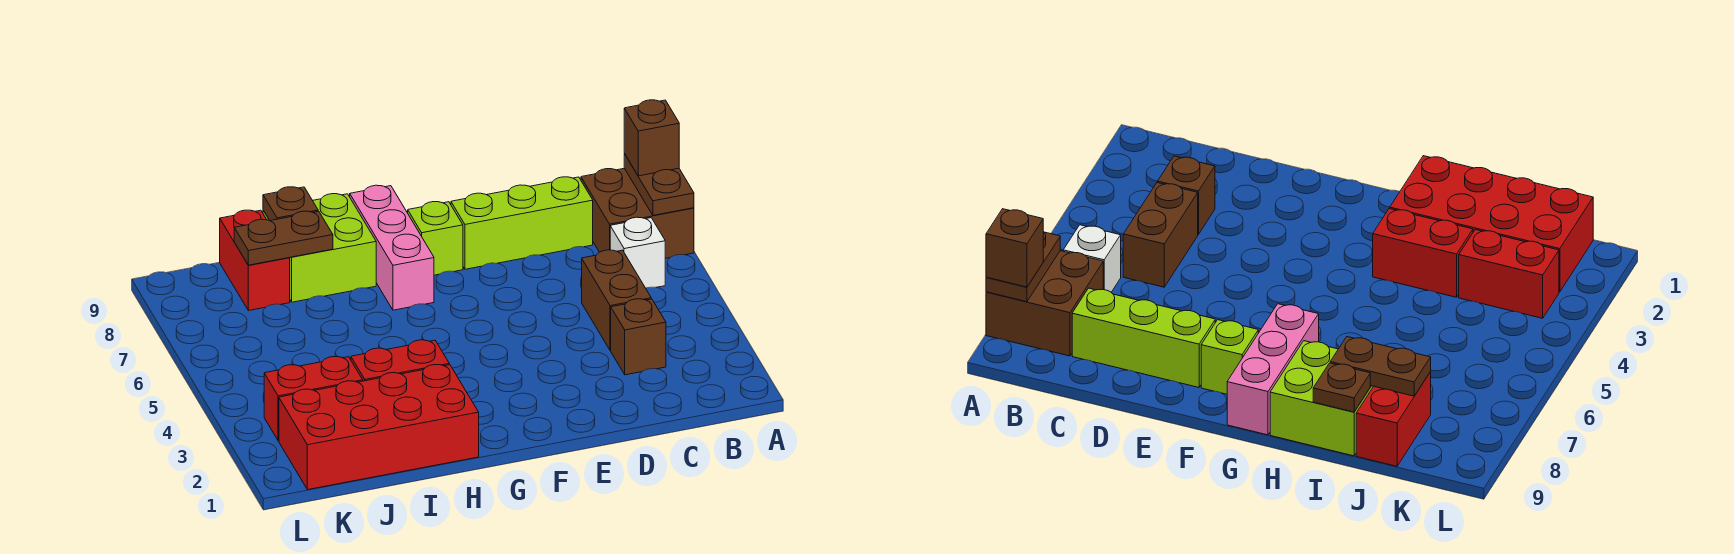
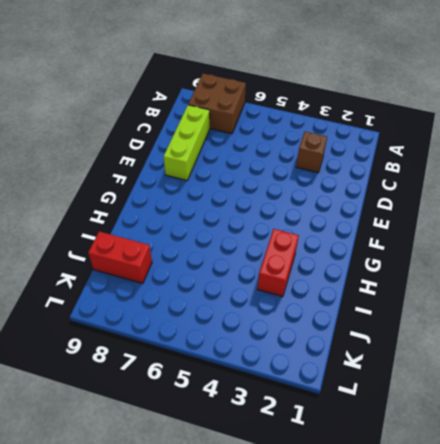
none -> white brick B6 level 1
none -> brown brick C4:C5 level 1
none -> lime brick F8 level 1

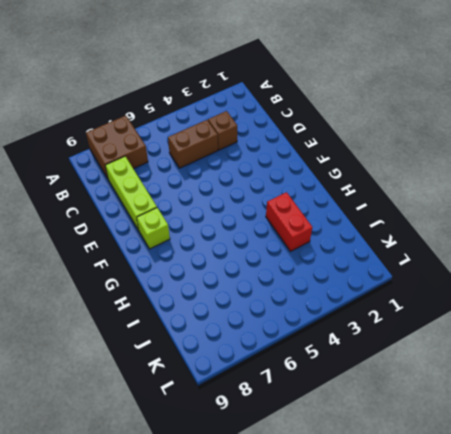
none -> white brick B6 level 1
none -> pink brick G7:G9 level 1
none -> red brick H1:K2 level 1

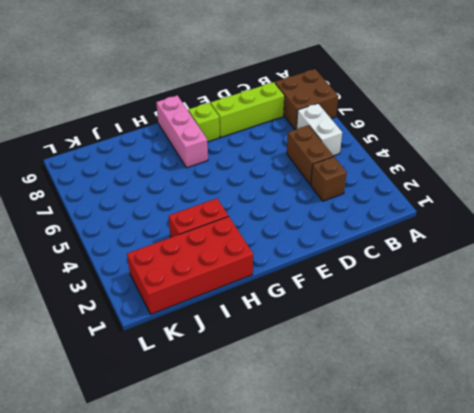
white brick B5:B6 level 1 -> white brick B6 level 1
none -> lime brick H8:I9 level 1
none -> red brick J3:K3 level 1
none -> red brick J8:J9 level 1

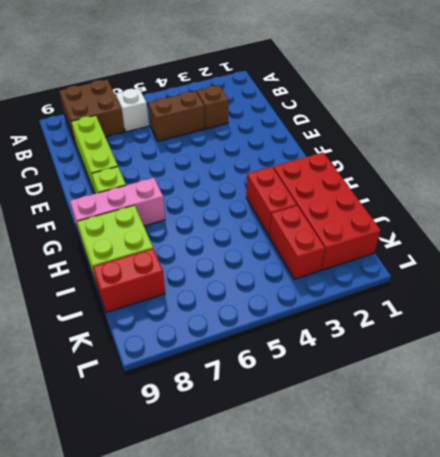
none -> brown plate A7:A8 level 2
none -> brown plate I8:J8 level 2
none -> brown plate I9 level 2

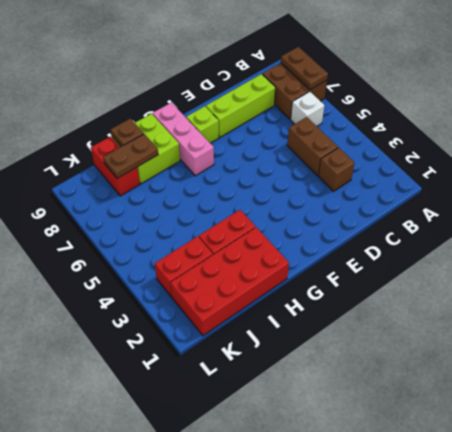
none -> brown brick A8 level 3

